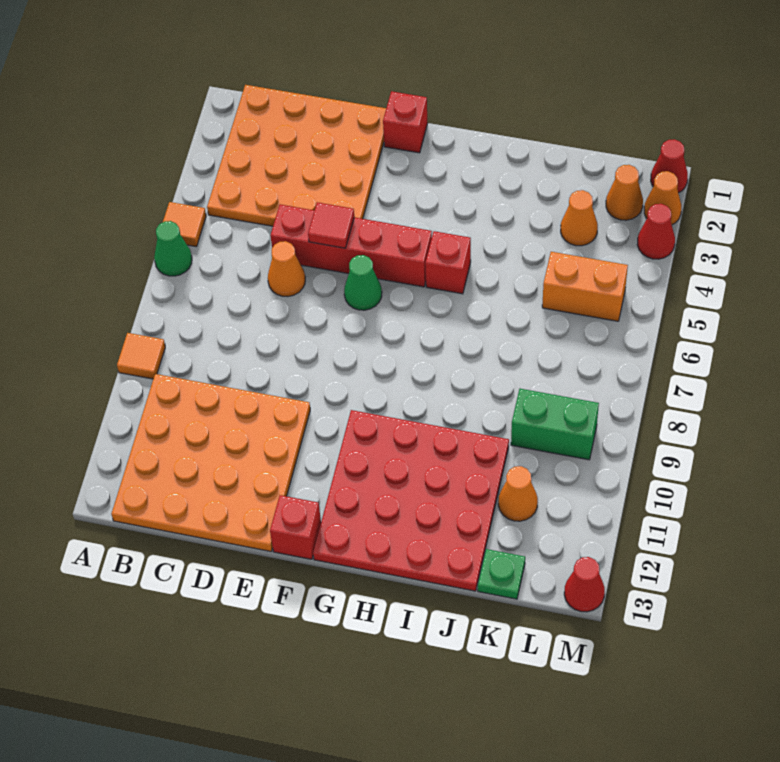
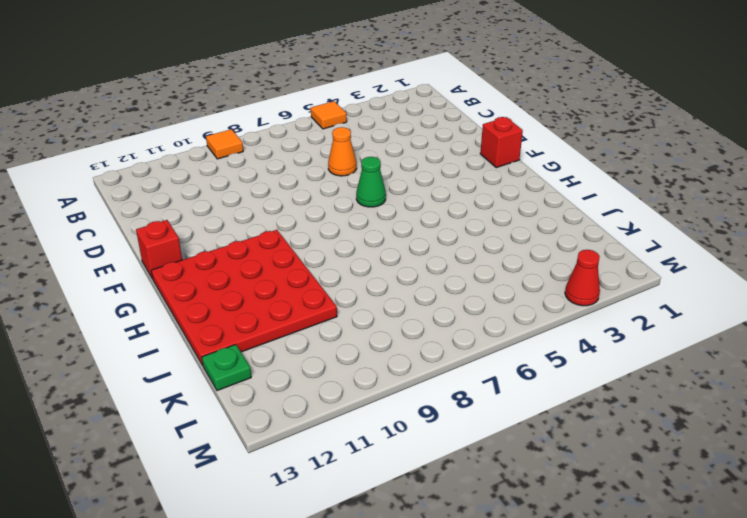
none -> green cone A6 level 1
none -> orange plate B1:E4 level 1
none -> orange plate B10:E13 level 1

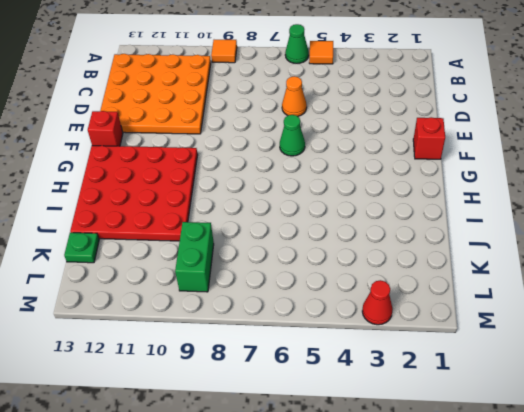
none -> orange plate B1:E4 level 1
none -> red brick D5:G5 level 1
none -> red brick H5 level 1

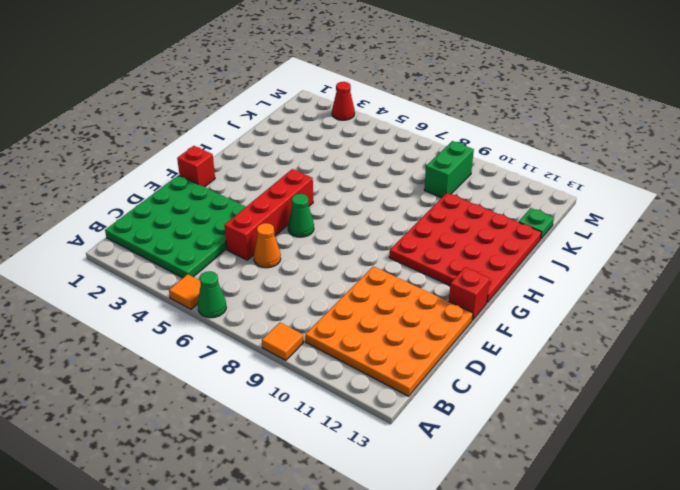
green plate B1:E4 level 1 -> orange plate B1:E4 level 1
none -> red brick H5 level 1
none -> orange cone K3 level 1
none -> orange brick K5:L5 level 1

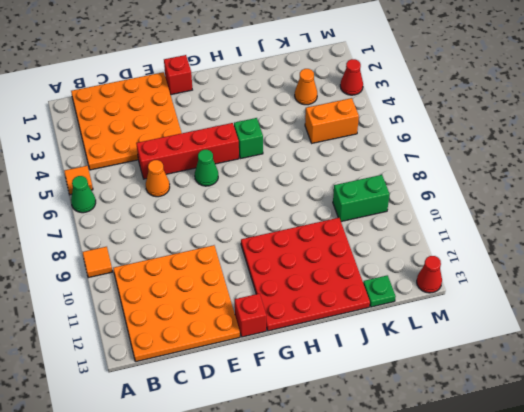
green brick H5 level 1 -> red brick H5 level 1
none -> orange cone K11 level 1
none -> orange cone L2 level 1
none -> red cone M1 level 1

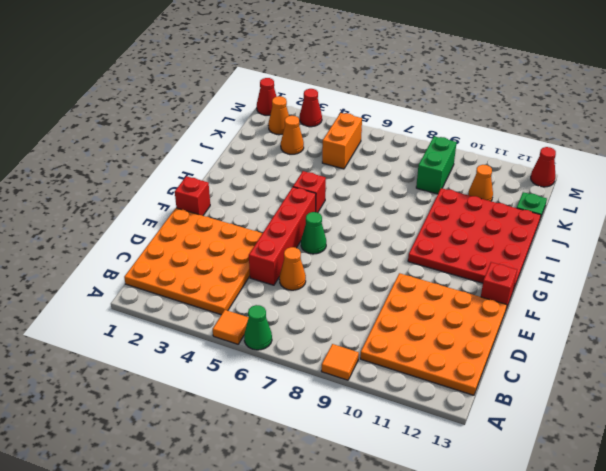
none -> orange cone M2 level 1
none -> red tile E5 level 2

